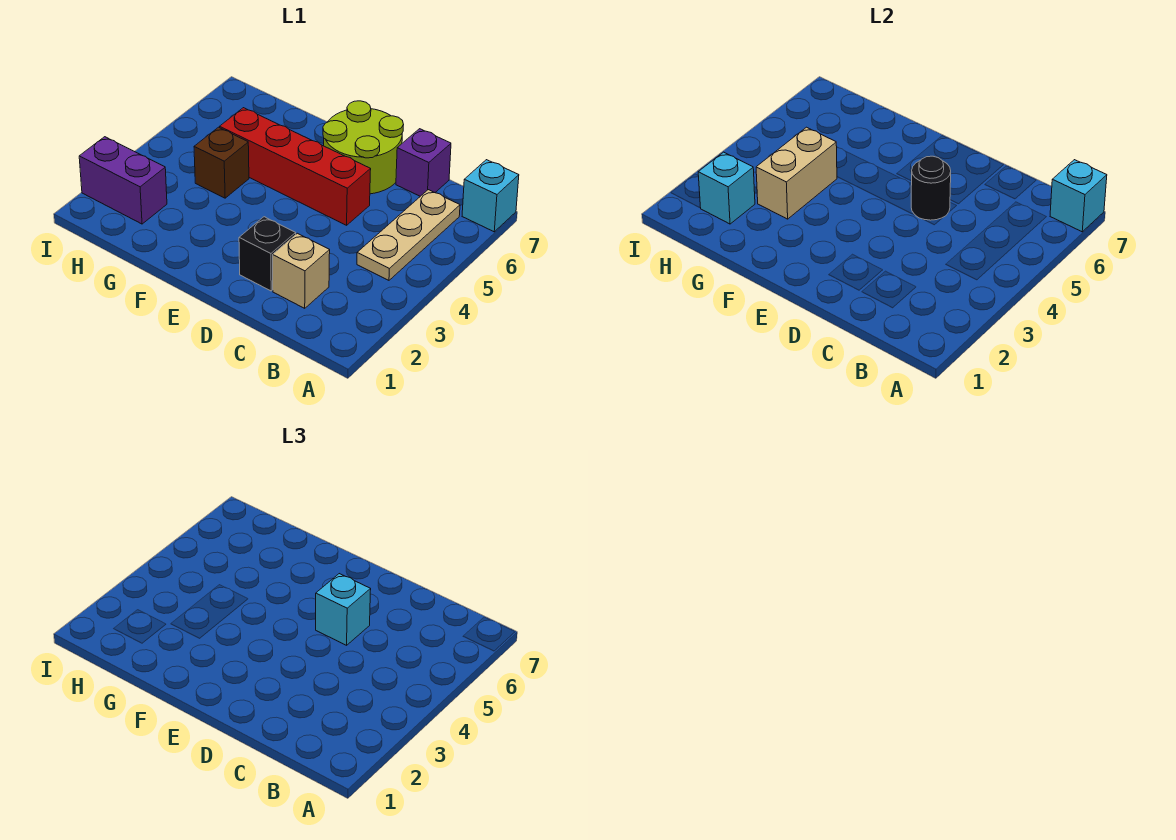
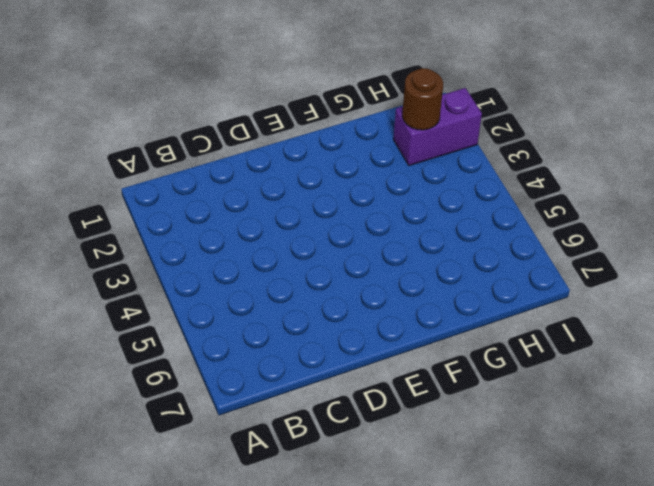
brown round brick H2 level 2 -> cyan brick H2 level 2
none -> cyan brick A7 level 1
none -> tan plate B4:B6 level 1
none -> tan brick C2 level 1

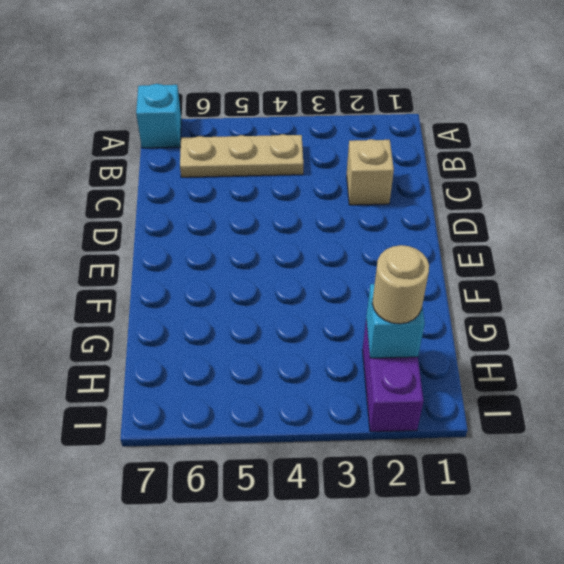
tan round brick H2 level 3 -> none
none -> purple brick C7 level 1
none -> black brick D2 level 1
none -> red brick D5:G5 level 1

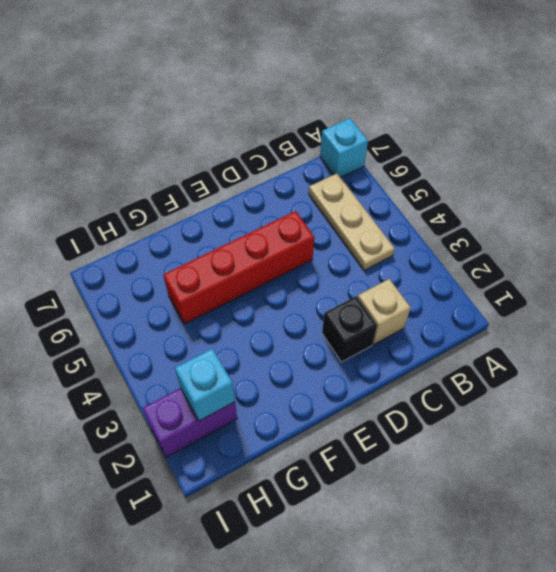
none -> purple brick C7 level 1
none -> lime round brick D6:E7 level 1
none -> brown brick G4 level 1

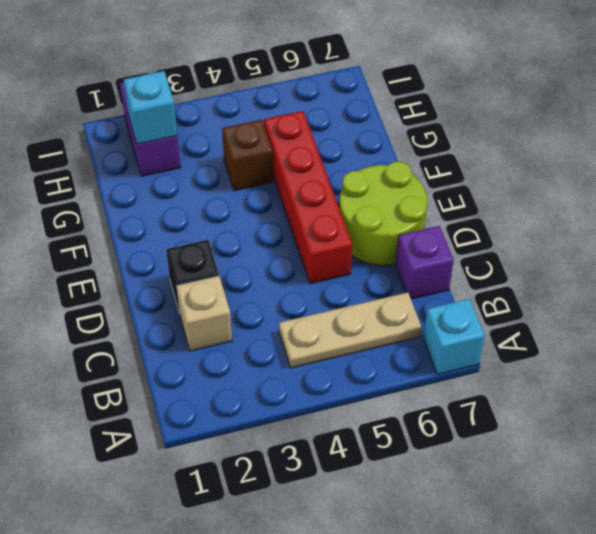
none -> cyan brick A7 level 2
none -> black round brick D5 level 2
none -> tan brick G3:G4 level 2

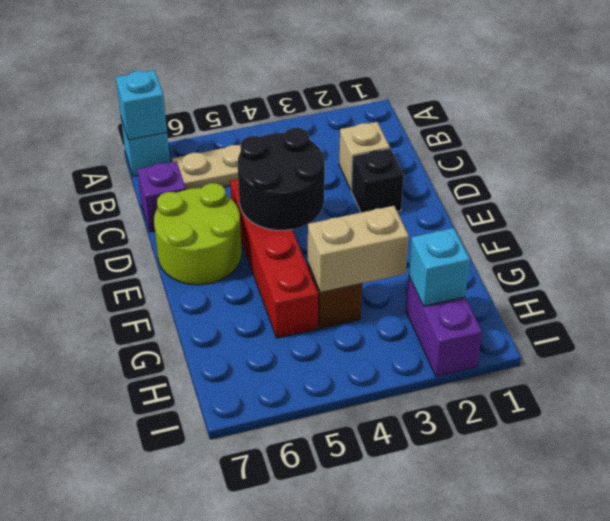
black round brick D4:E5 level 2 -> black round brick D5 level 2
none -> cyan brick D5 level 3

